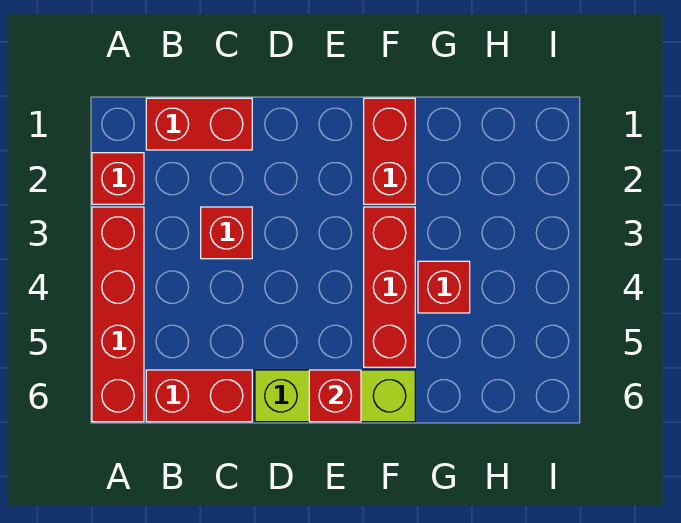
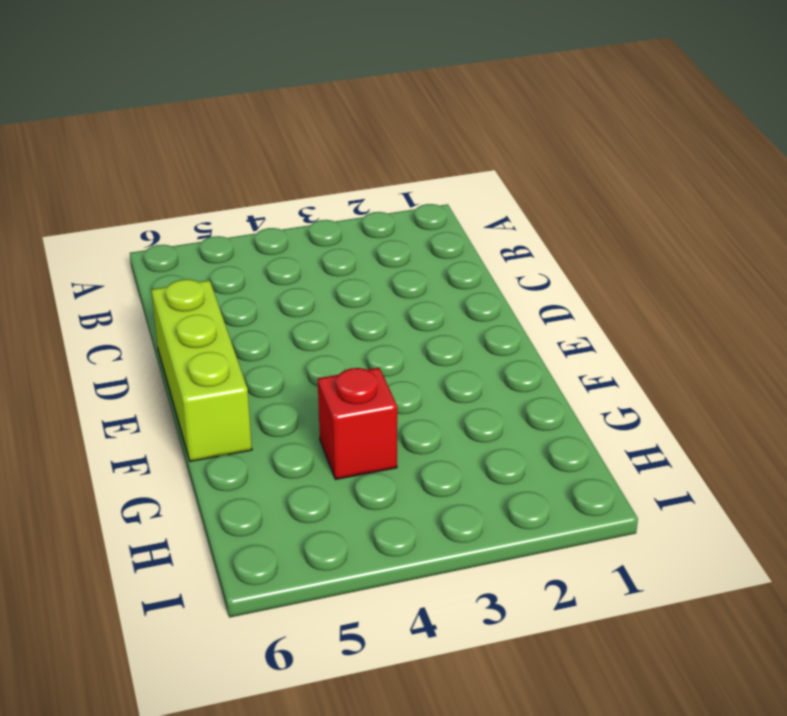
none -> red brick A2 level 1
none -> red brick A3:A6 level 1

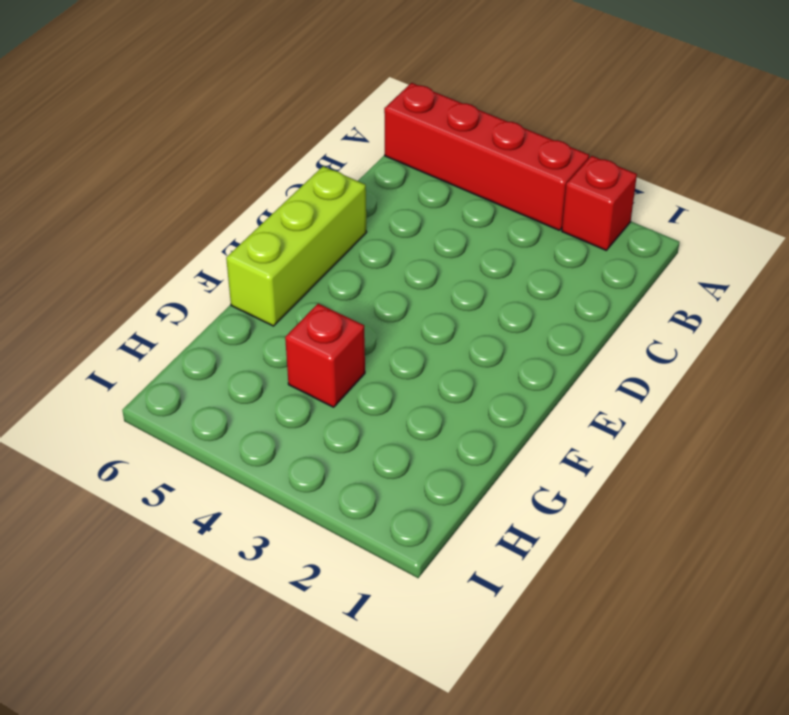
none -> red brick B1:C1 level 1
none -> red brick B6:C6 level 1

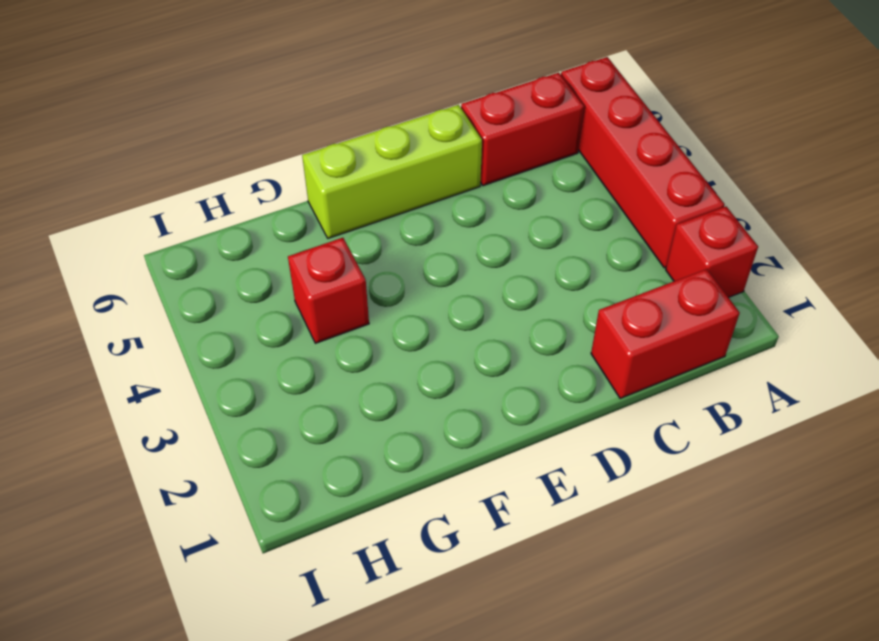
none -> red brick C3 level 1
none -> red brick F1:F2 level 1

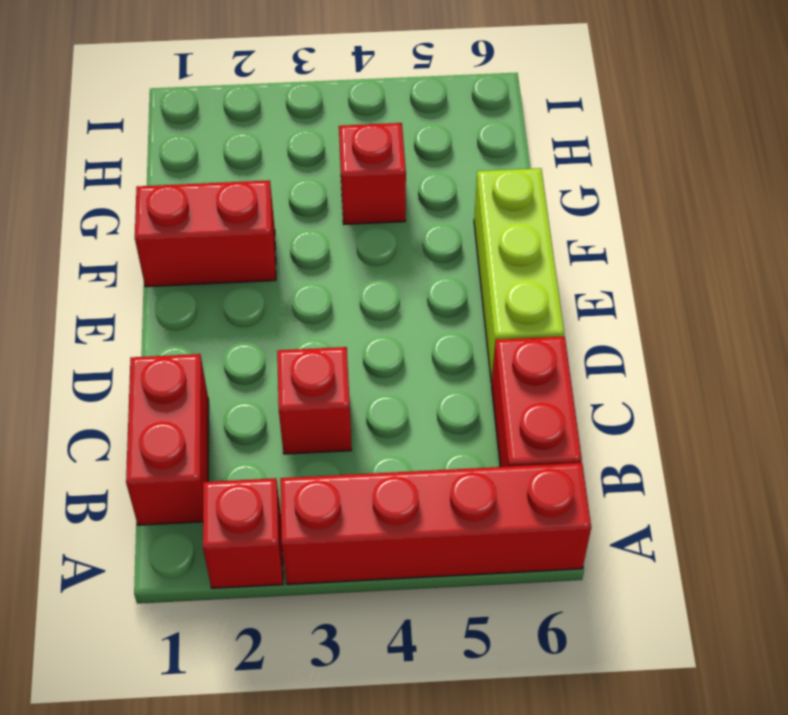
none -> red brick F3:F5 level 1
none -> red brick E6 level 2

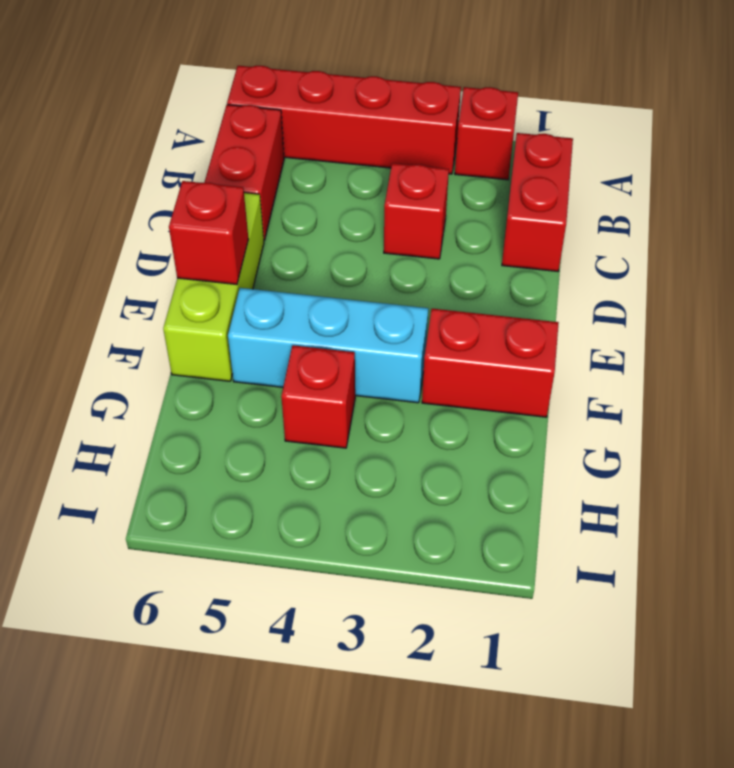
cyan brick F3:F5 level 1 -> red brick F3:F5 level 1

